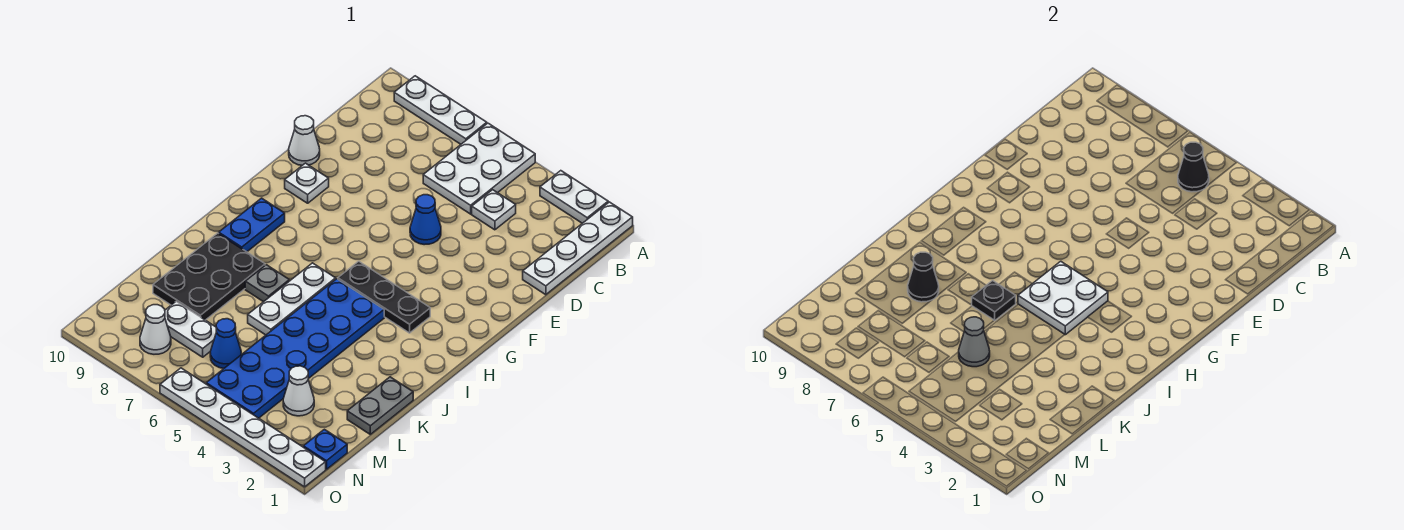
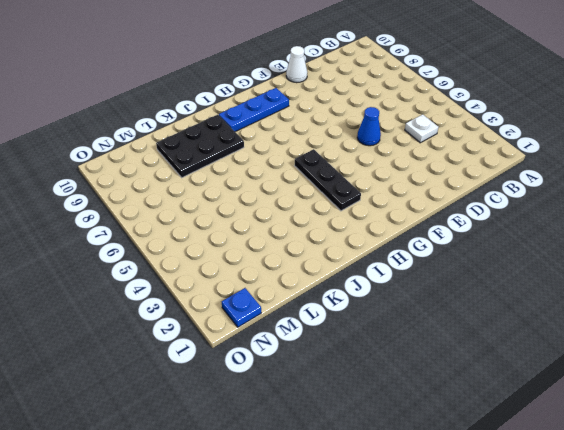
blue plate G9:I9 level 1 -> blue plate H9:I9 level 1
none -> white plate A1:D1 level 1
none -> white plate A2:A3 level 1
none -> white plate A5:C6 level 1

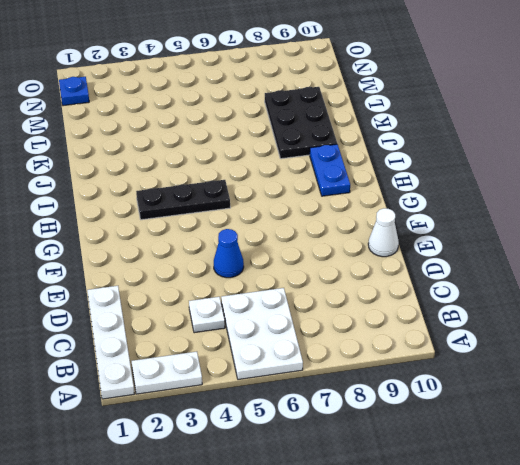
none -> white plate A7:A9 level 1
none -> white plate F9 level 1
none -> blue plate I4:N5 level 1

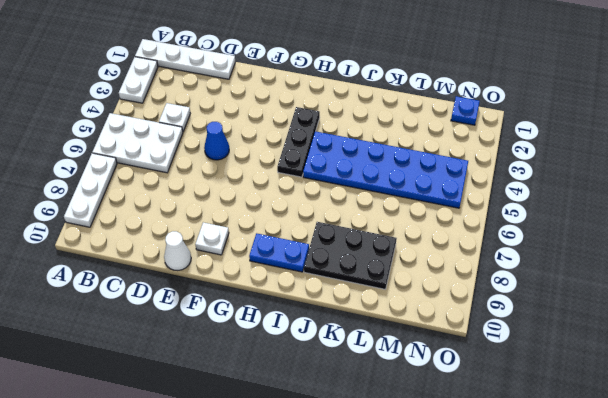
none -> white plate I6:K6 level 1
none -> grey plate J7 level 1
none -> grey plate K1:L1 level 1

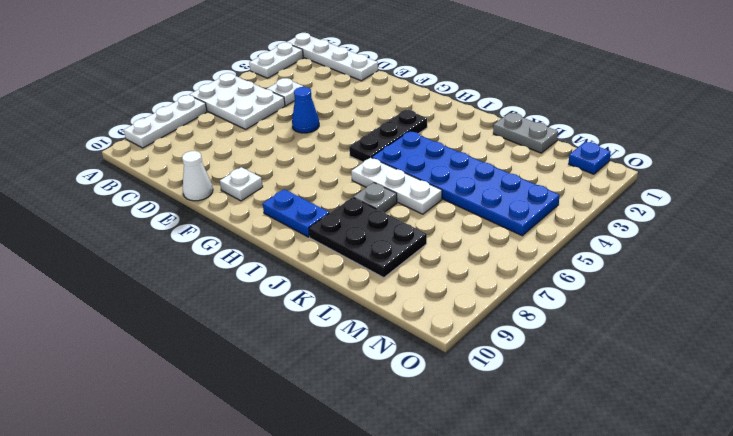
none -> white cone M3 level 1
none -> blue cone M6 level 1
none -> white plate M7:M8 level 1

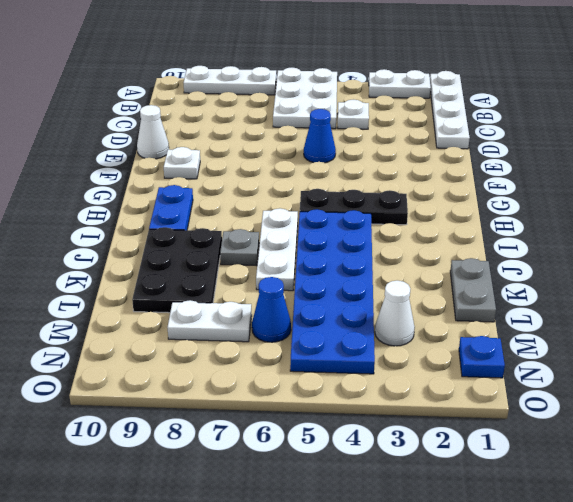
none -> white cone N8 level 1
none -> white plate O1:O6 level 1
none -> black cone B5 level 2

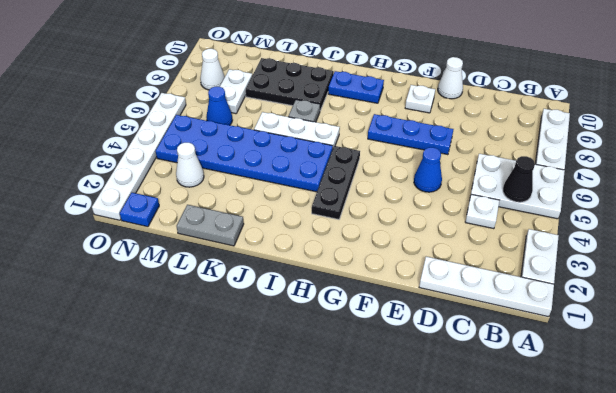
blue plate E7:G7 level 1 -> none
none -> white plate H4:I5 level 2
none -> black plate J6 level 2
none -> black cone K8 level 2

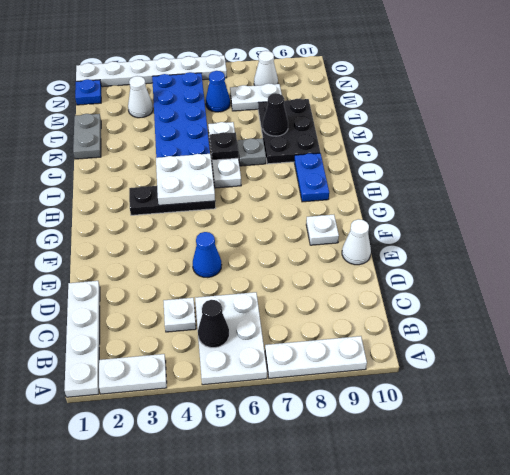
none -> grey cone L5 level 2

